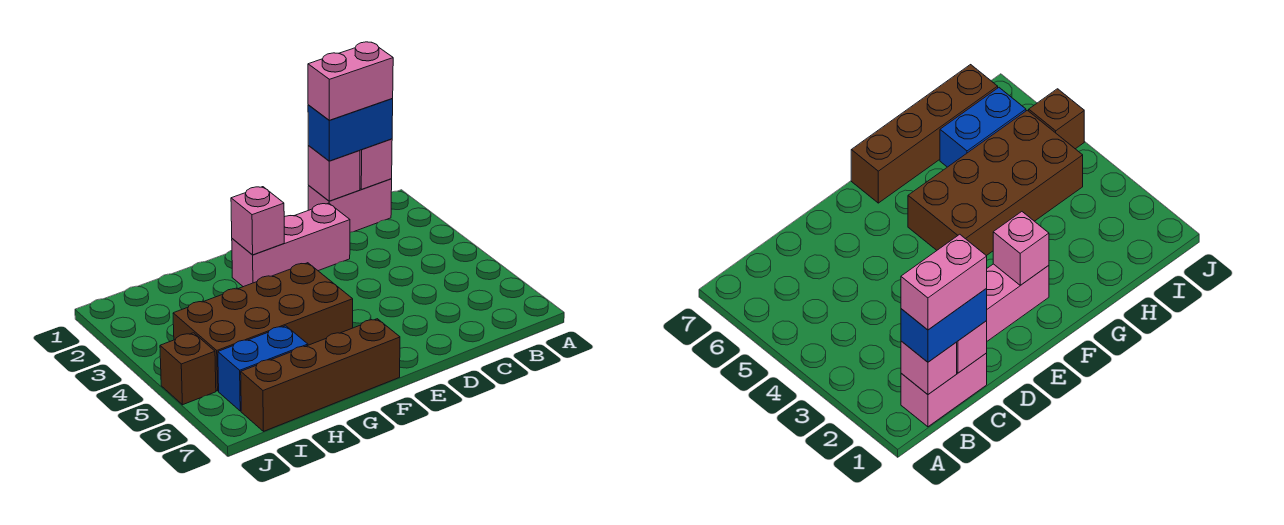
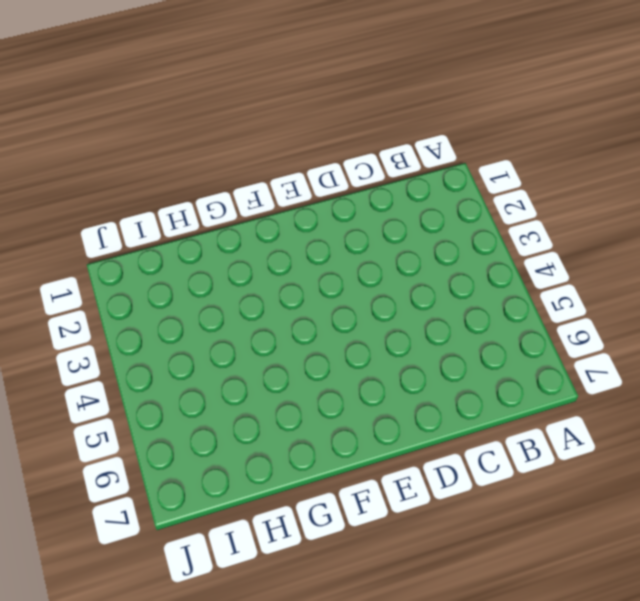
none -> pink brick B1:C1 level 1
none -> pink brick D2:F2 level 1

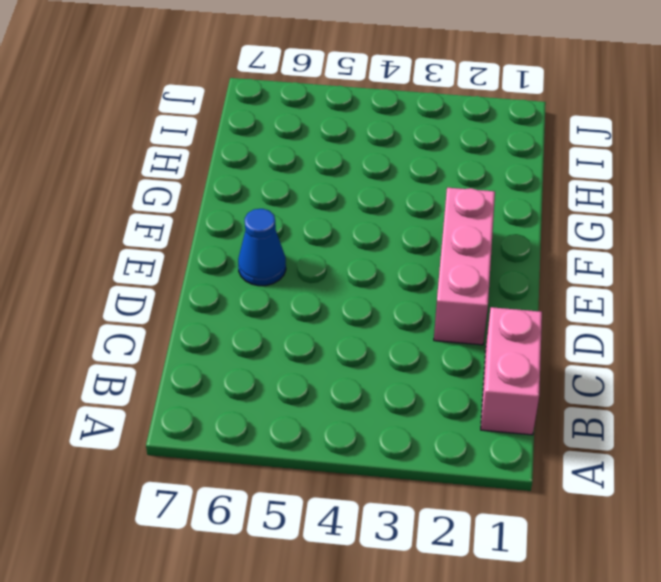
blue cone E6 level 1 -> none
none -> brown brick F4:I5 level 1
none -> brown brick F7:I7 level 1

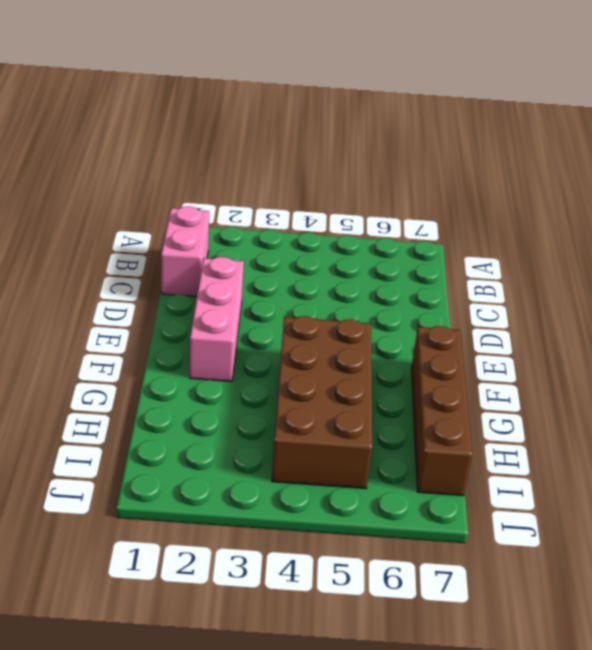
none -> blue brick H6:I6 level 1
none -> brown brick J5 level 1

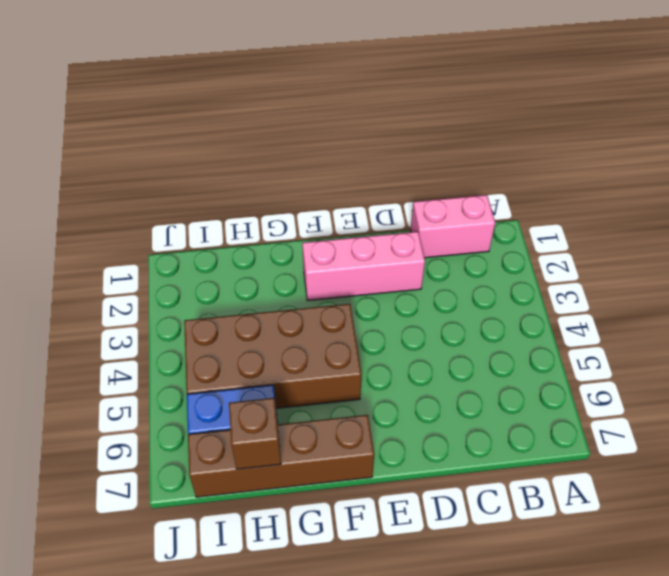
brown brick H7 level 2 -> brown brick J5 level 1
none -> pink brick B1 level 2
none -> pink brick C1 level 2

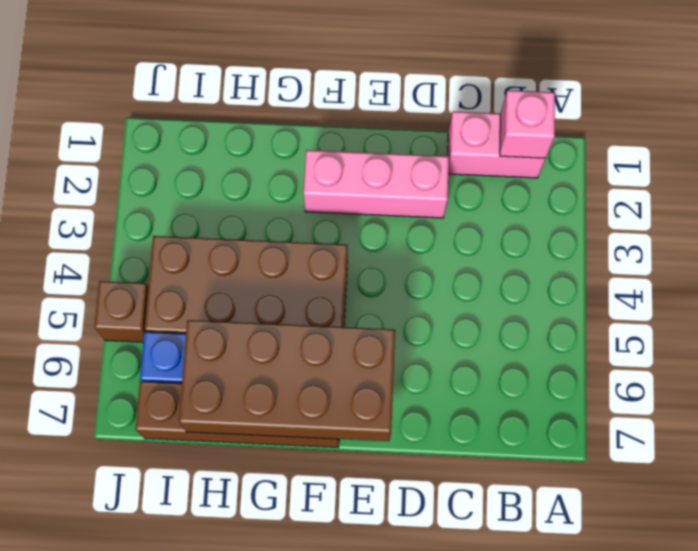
brown brick E6:H7 level 2 -> none
none -> pink brick C1 level 2
none -> pink brick F2 level 2

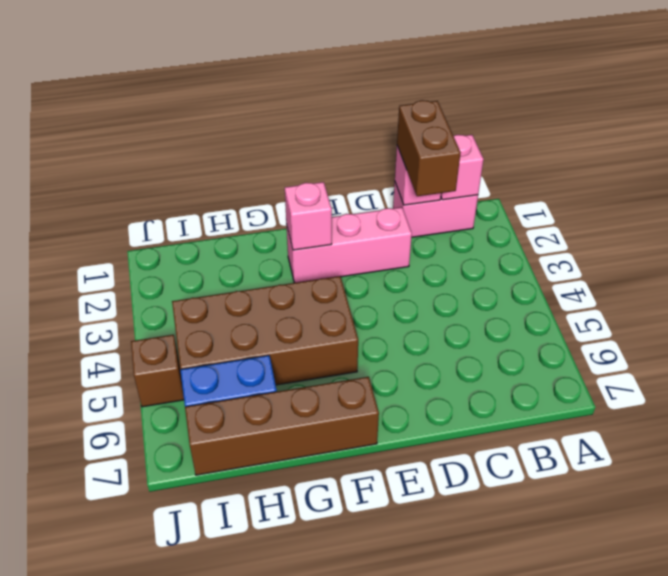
brown brick C1:C2 level 3 -> blue brick B1:C1 level 3
none -> pink brick B1:C1 level 4

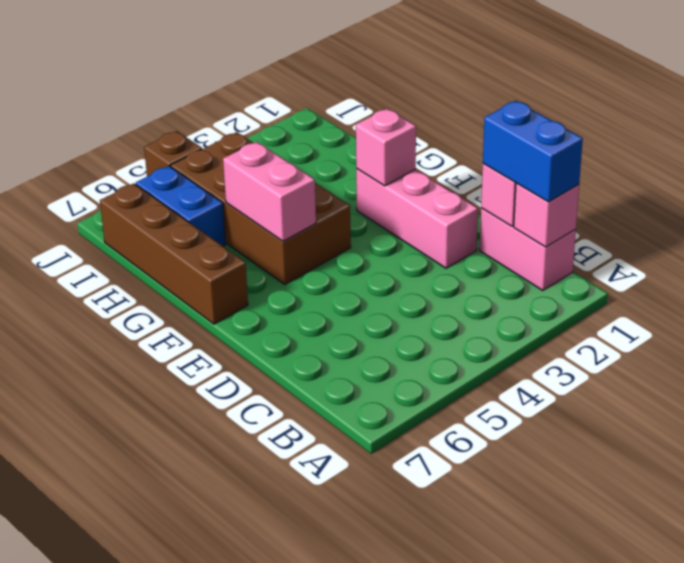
pink brick F5:G5 level 2 -> pink brick B1:C1 level 4

